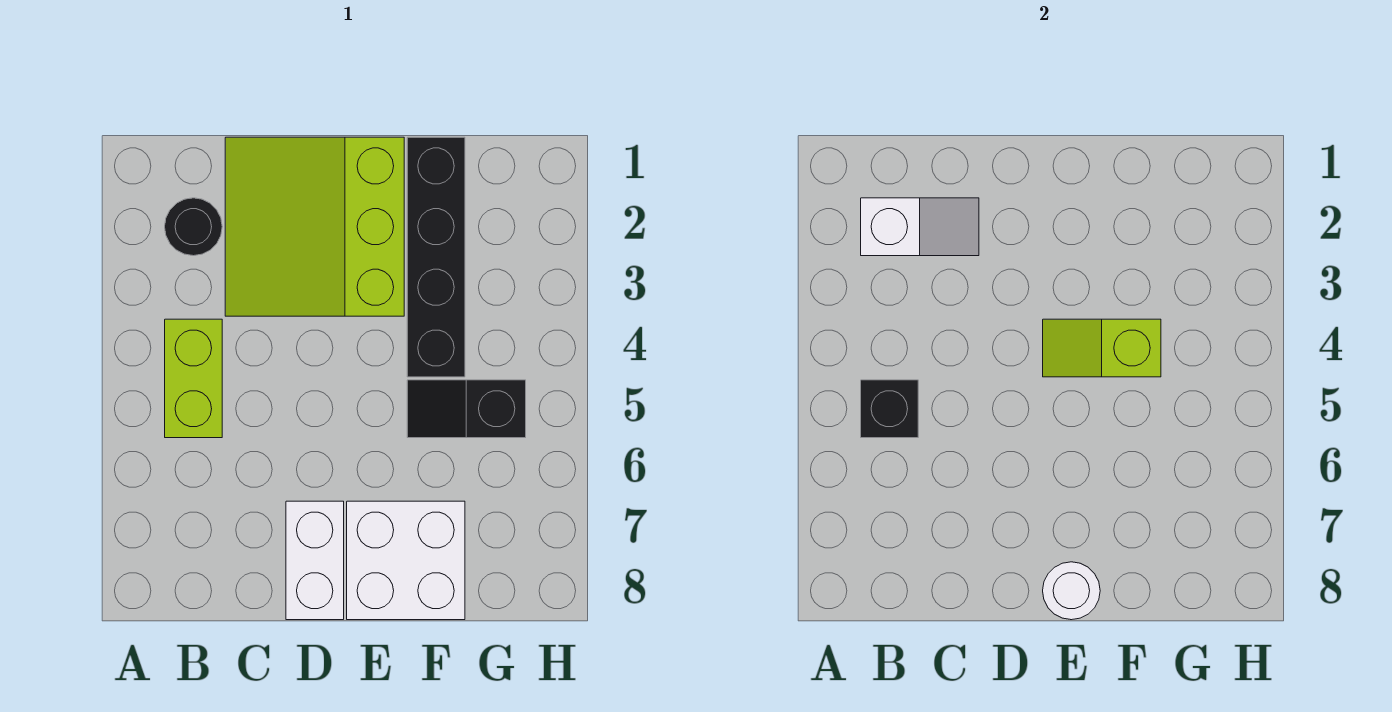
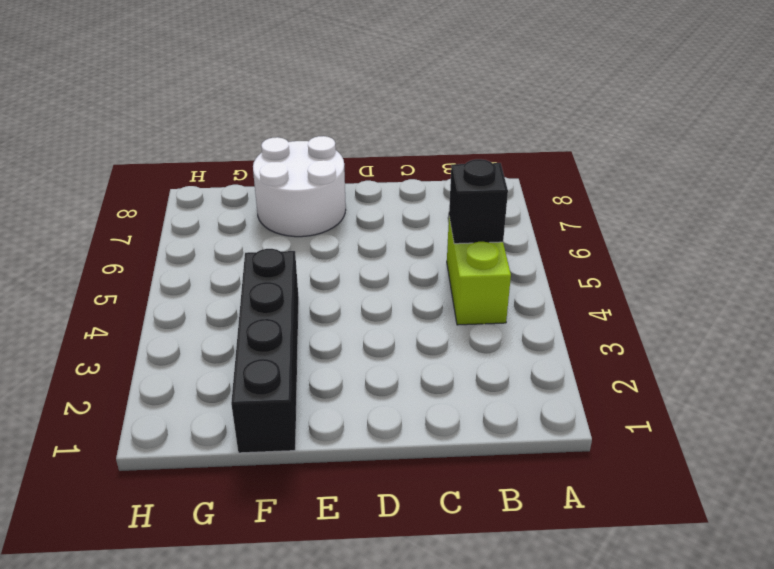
white round brick E7:F8 level 1 -> white brick E7:F8 level 1
none -> black round brick B2 level 1
none -> lime slope C1:E3 level 1 top E

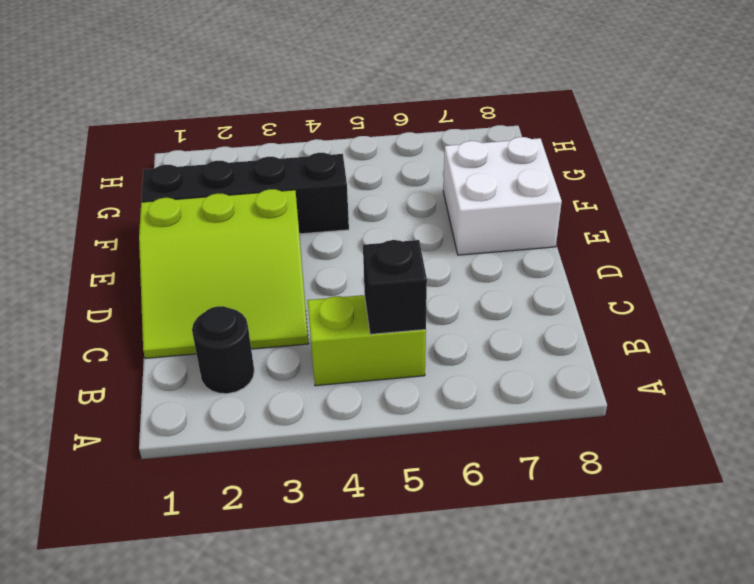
none -> white brick D7:D8 level 1
none -> black slope F5:G5 level 1 top G

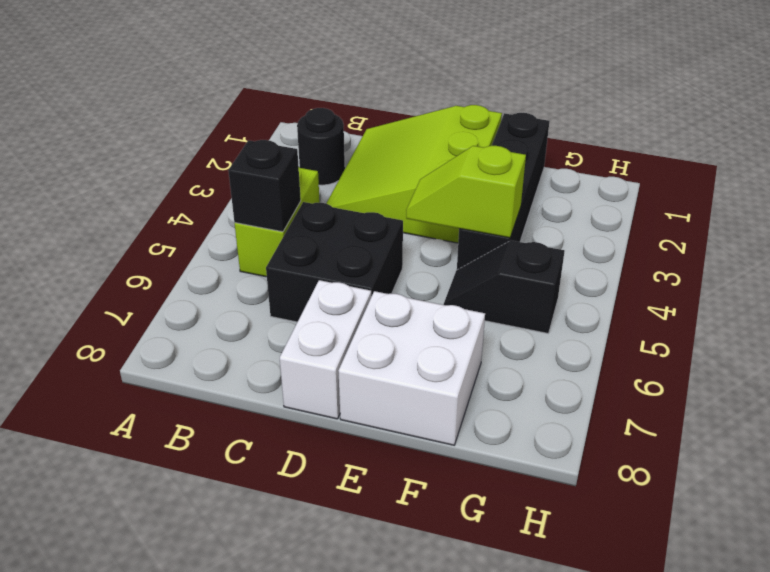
black brick C5:D6 level 1 -> none
none -> white slope B2:C2 level 2 top B
none -> white round brick E8 level 2

